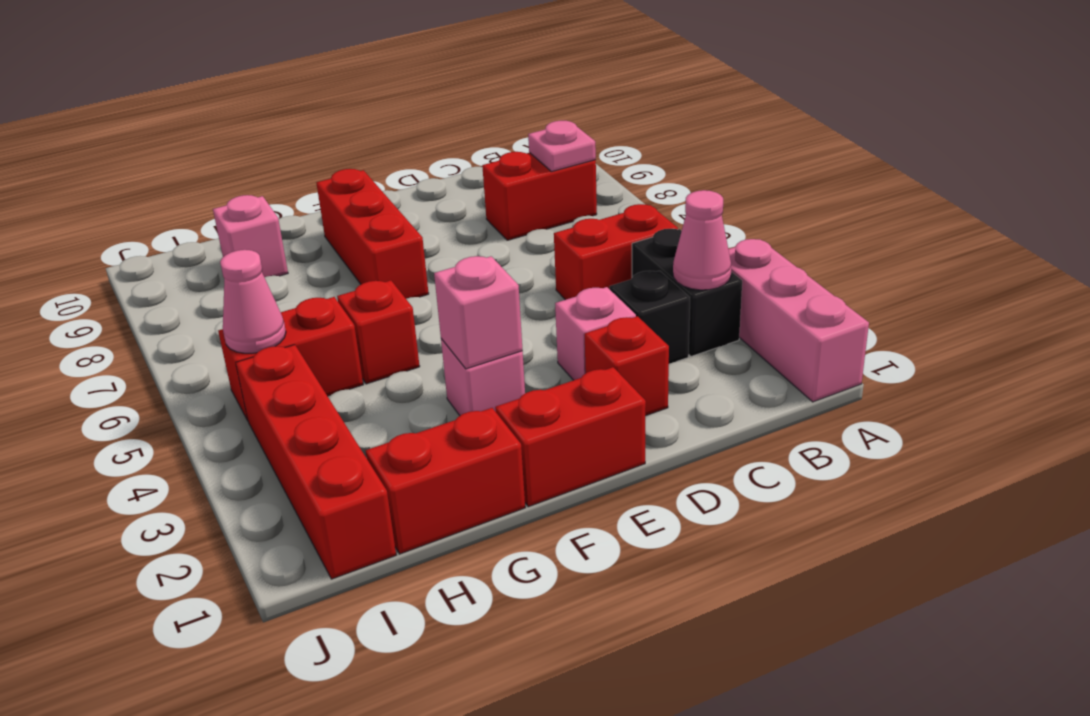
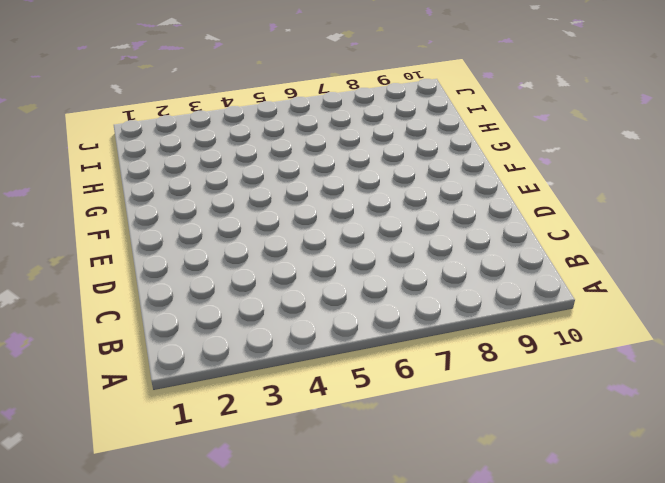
none -> pink brick A1:A3 level 1
none -> black brick B3:B4 level 1
none -> red brick B5:C5 level 1

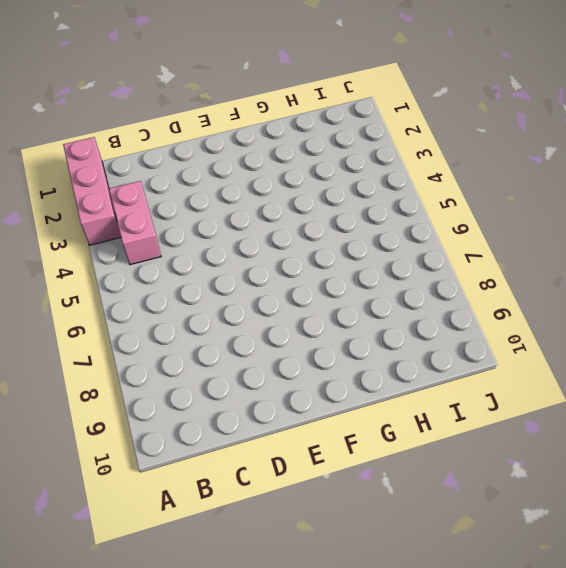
pink brick B3:B4 level 1 -> black brick B3:B4 level 1
none -> red brick B5:C5 level 1
none -> red brick B8:C8 level 1
none -> black brick C3 level 1

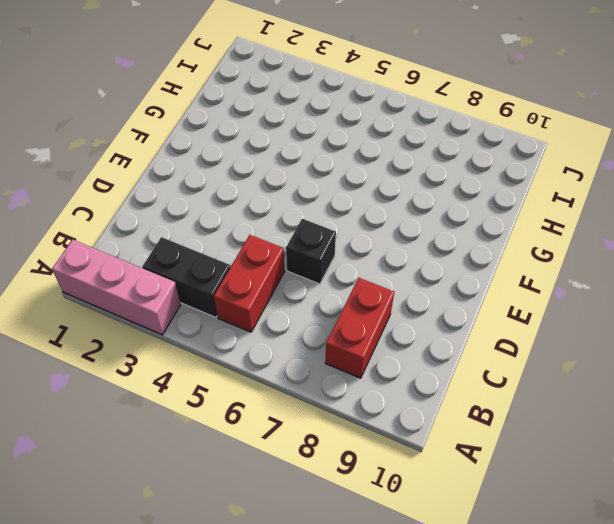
black brick D6 level 1 -> black brick C3 level 1
none -> red brick D2 level 1
none -> pink brick D3 level 1
none -> red brick E1:F1 level 1

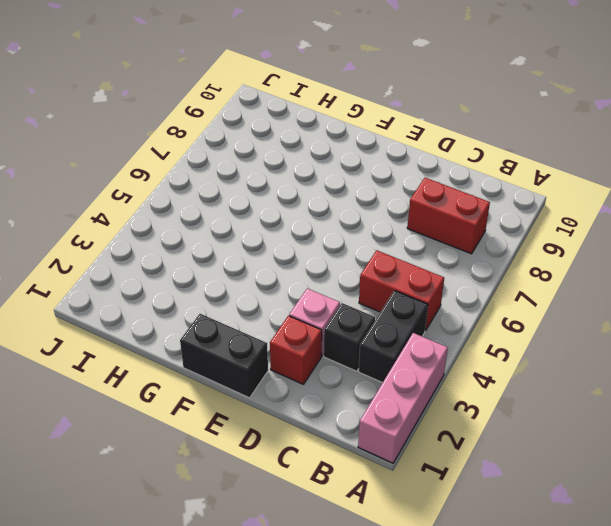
black brick E1:F1 level 1 -> red brick E1:F1 level 1
none -> pink brick F3 level 1
none -> red brick F7:F9 level 1
none -> red brick G1:H1 level 1

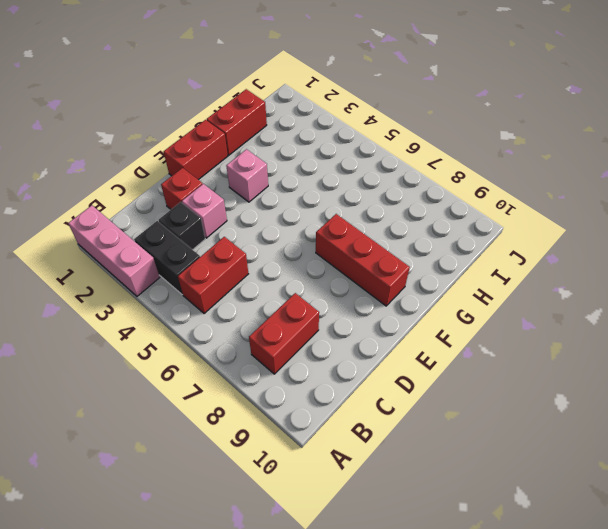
none -> red brick G5 level 1
none -> red brick H5:I5 level 1
none -> pink brick H9 level 1

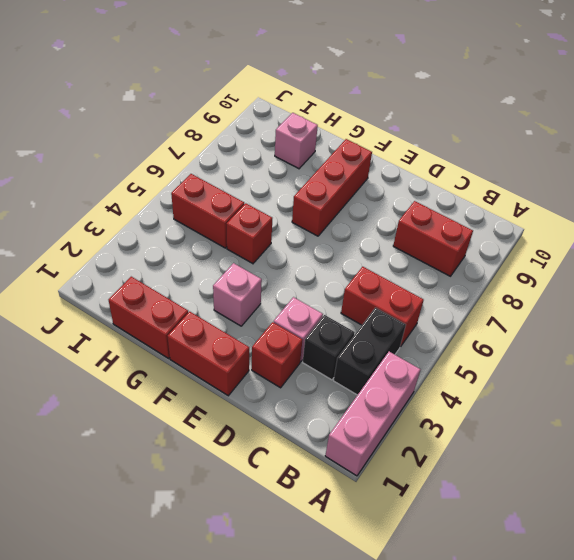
none -> red brick I1:I4 level 1
none -> pink cone B3 level 2
none -> pink plate B8 level 2

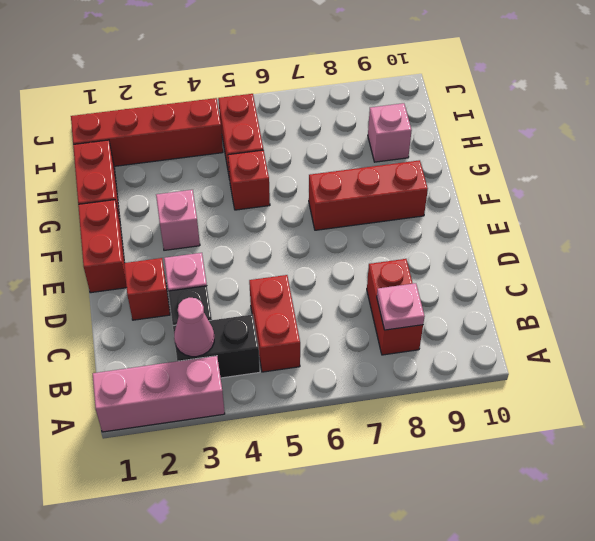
none -> pink brick F3 level 2
none -> pink cone I5 level 2

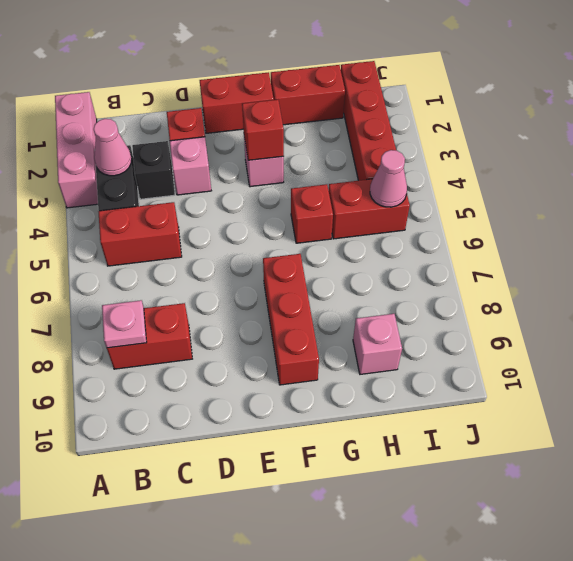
red brick F3 level 2 -> pink brick F3 level 2

